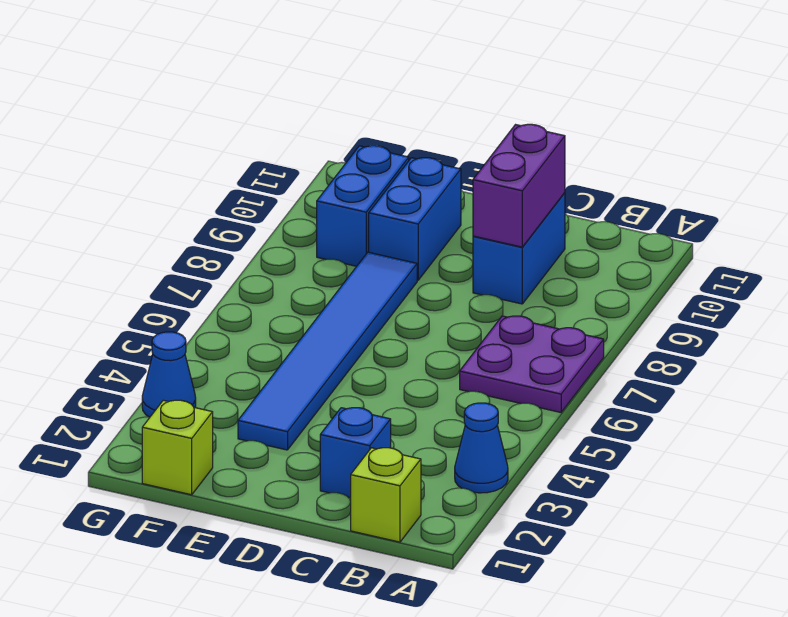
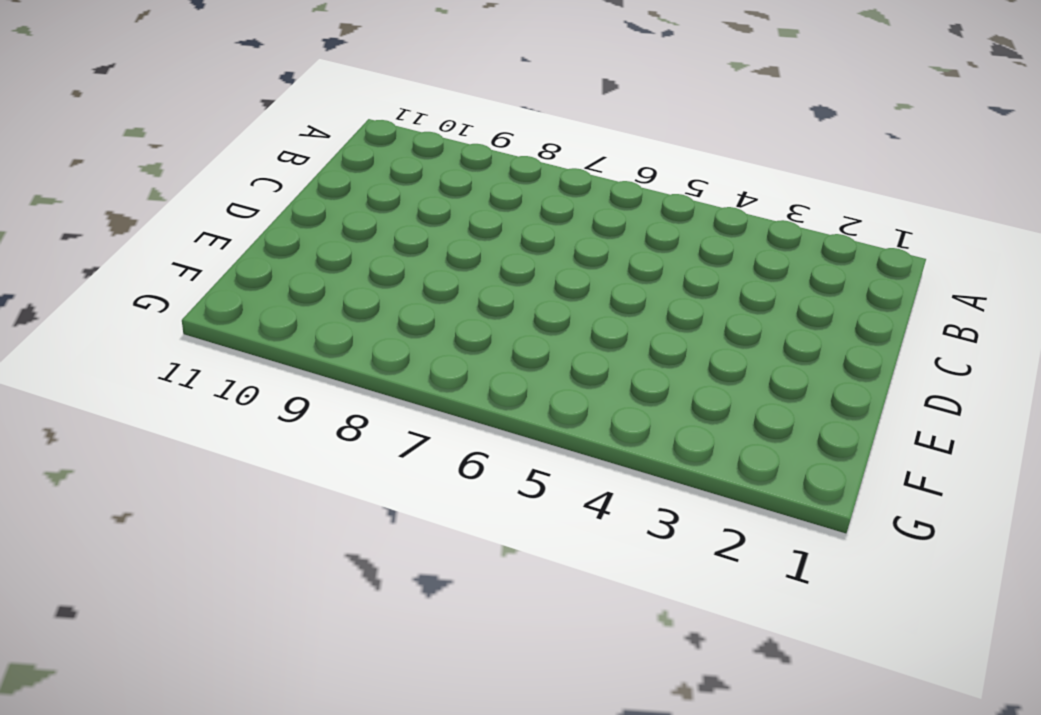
none -> blue cone A3 level 1
none -> purple plate A6:B7 level 1

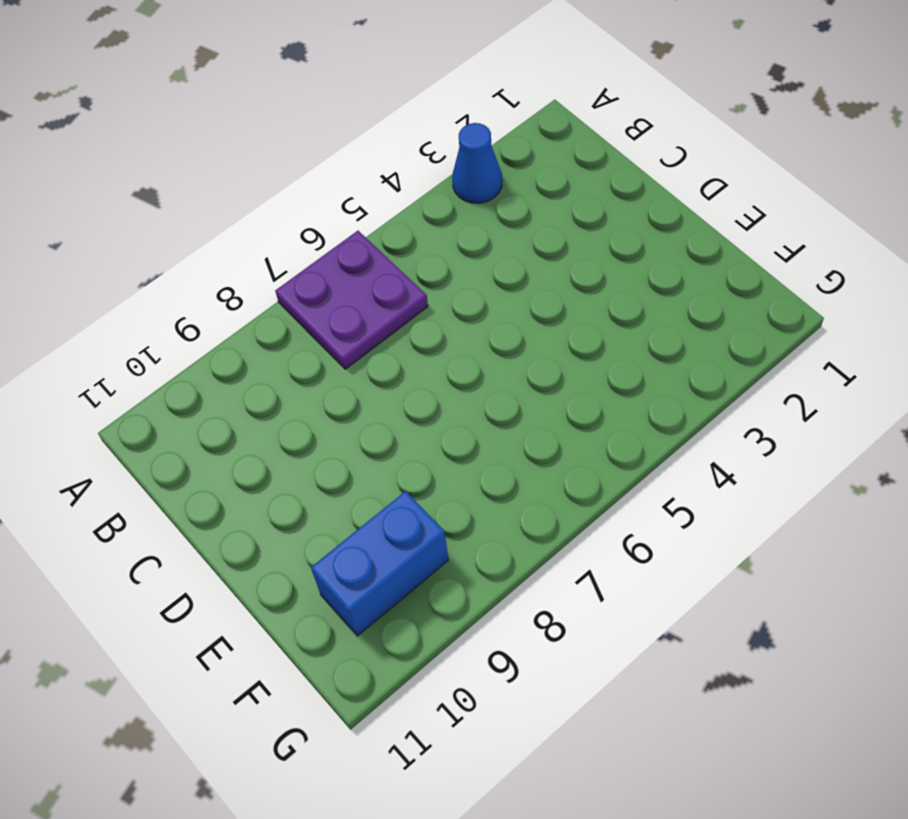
none -> lime brick B1 level 1
none -> blue brick C2 level 1

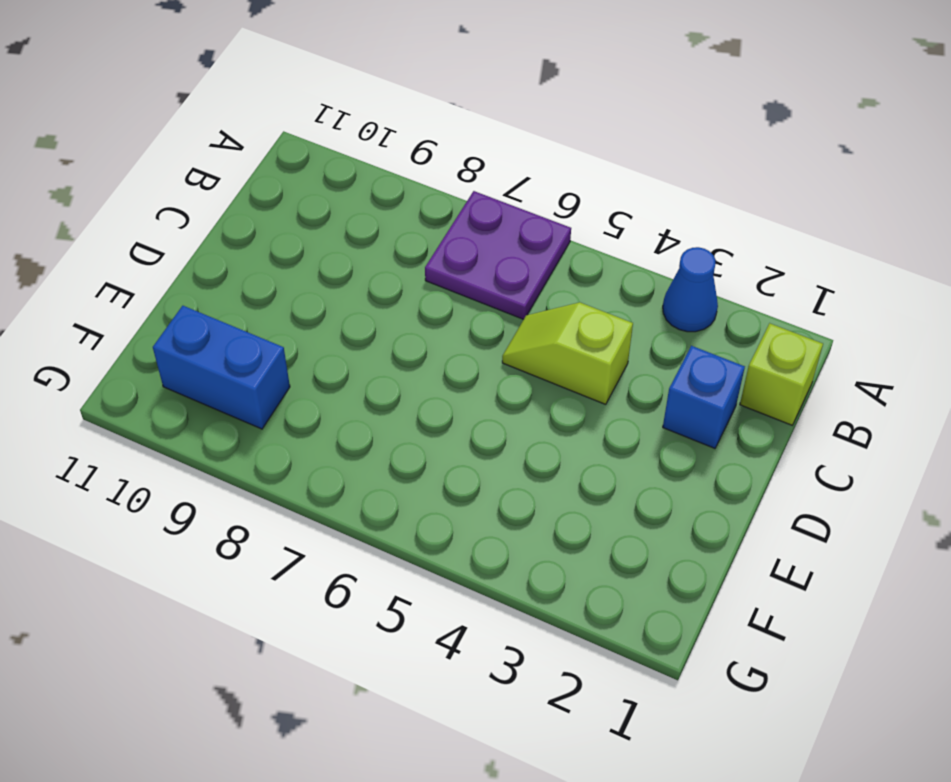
lime slope C4:C5 level 1 top 4 -> none
none -> blue brick C9:C10 level 1
none -> blue tile E3:E8 level 1

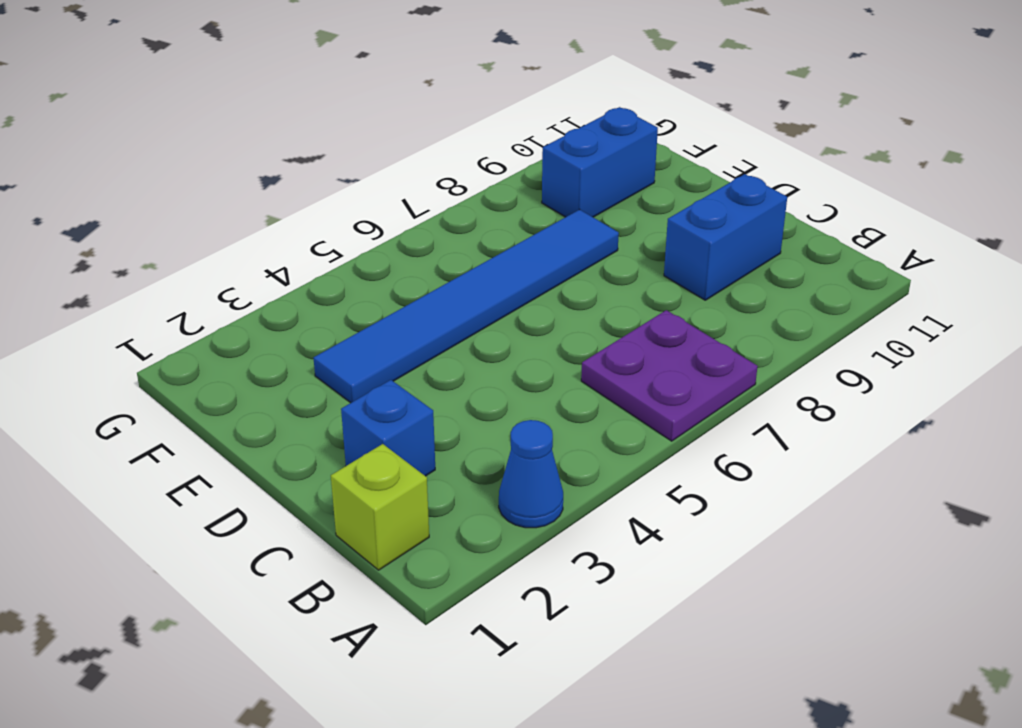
none -> blue brick E9:E10 level 1
none -> lime brick F1 level 1

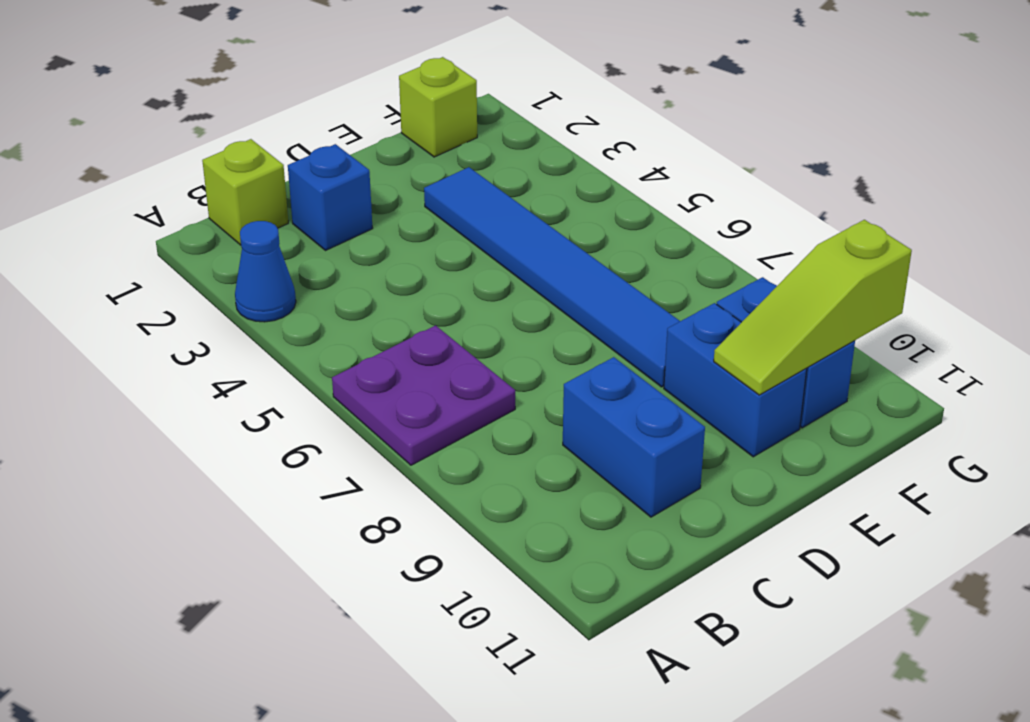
lime slope E10:G10 level 2 top G -> none
none -> blue cone G3 level 1
none -> purple brick C9:C10 level 2

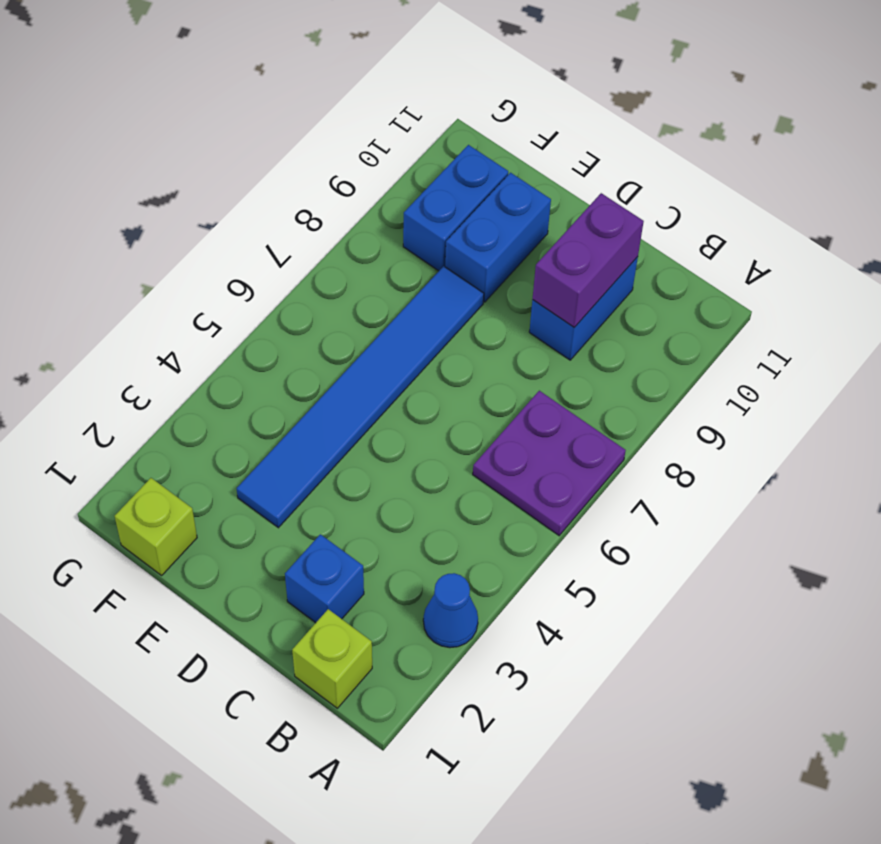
none -> blue cone G3 level 1

